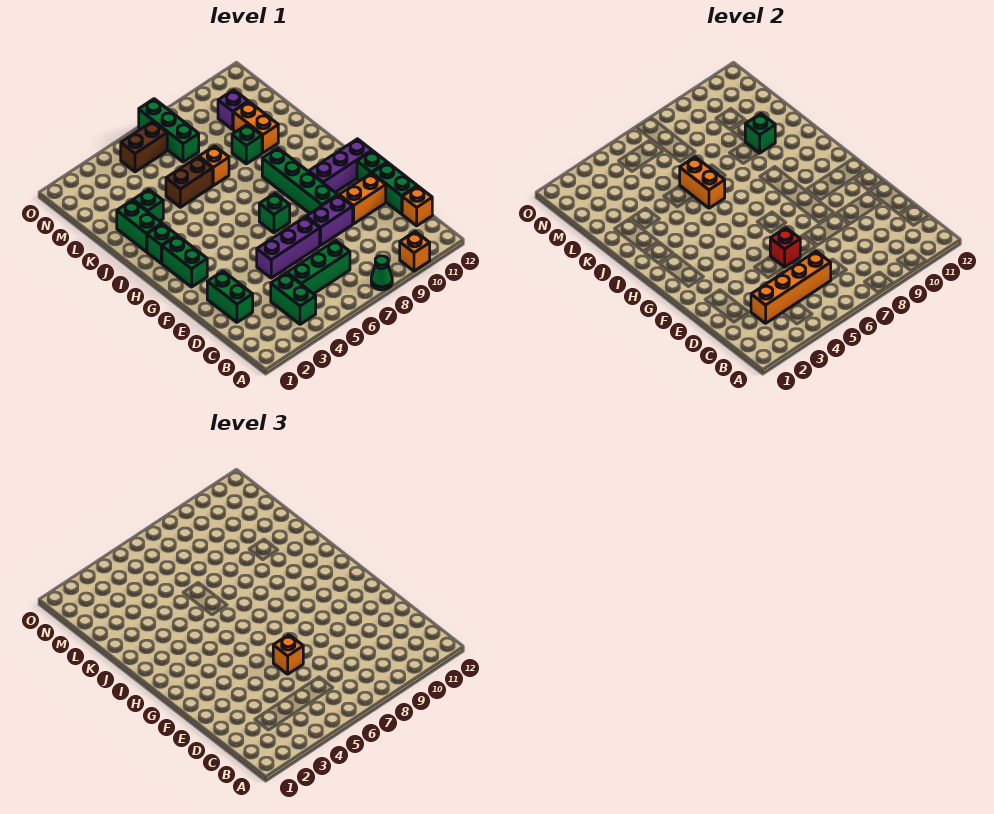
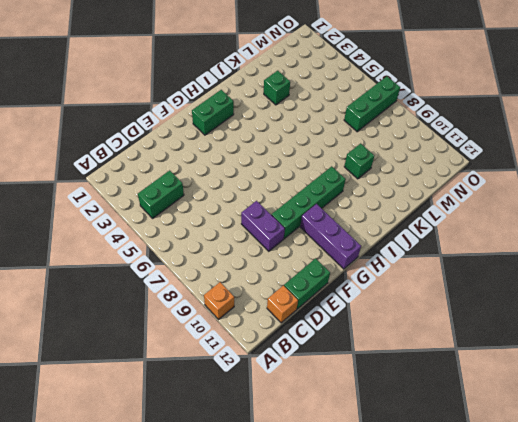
none -> green cone A8 level 1
none -> green brick C5:C7 level 1
none -> green brick D2:E2 level 1
none -> purple brick E5:E7 level 1

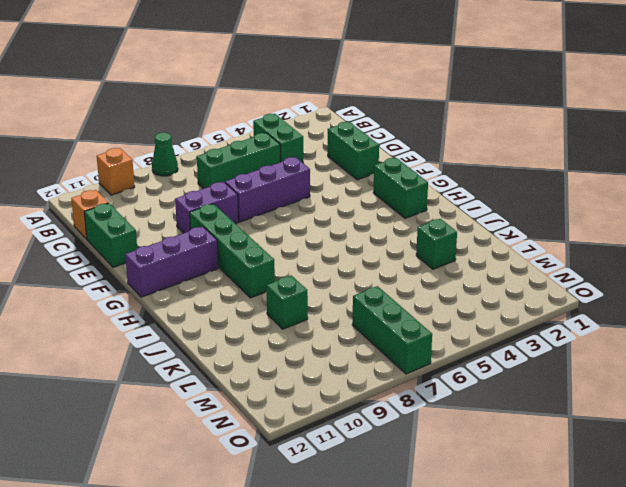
none -> orange brick E10:E11 level 1
none -> green brick F12 level 1
none -> green brick G7 level 1
none -> green brick I2 level 1

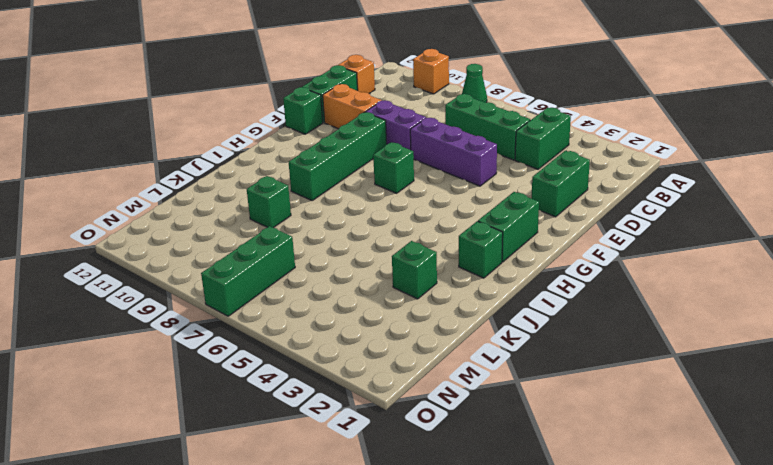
none -> purple brick G10:G12 level 1
none -> green brick J2:K2 level 1
none -> brown brick K5:K6 level 1
none -> orange brick K7 level 1

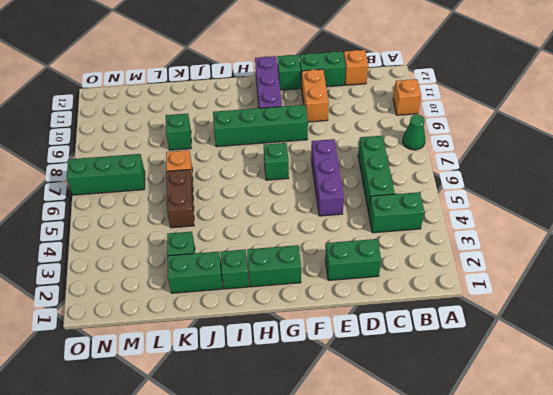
none -> purple brick E8:E9 level 1
none -> orange brick K10:L10 level 1
none -> purple brick M10 level 1
none -> brown brick N5:N6 level 1

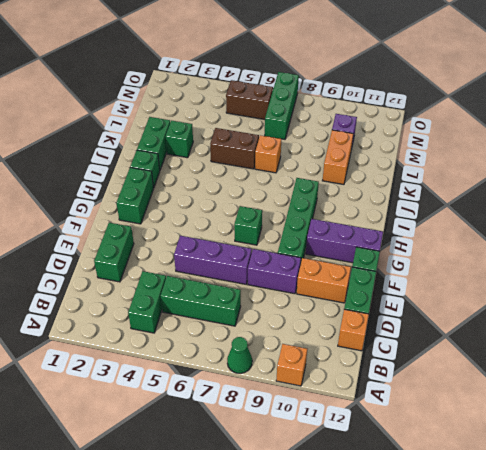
none -> green brick K9 level 1
none -> orange brick C3:C6 level 2
none -> red brick E6 level 2
none -> orange brick J6:K6 level 2

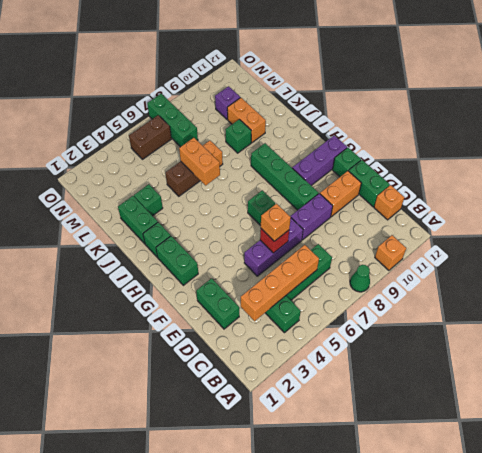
none -> green brick K10 level 2

